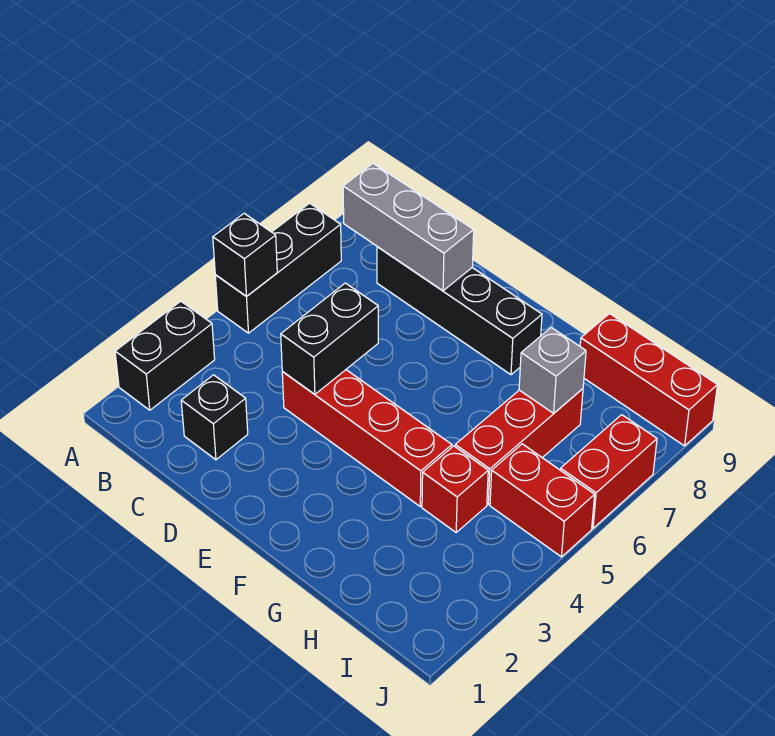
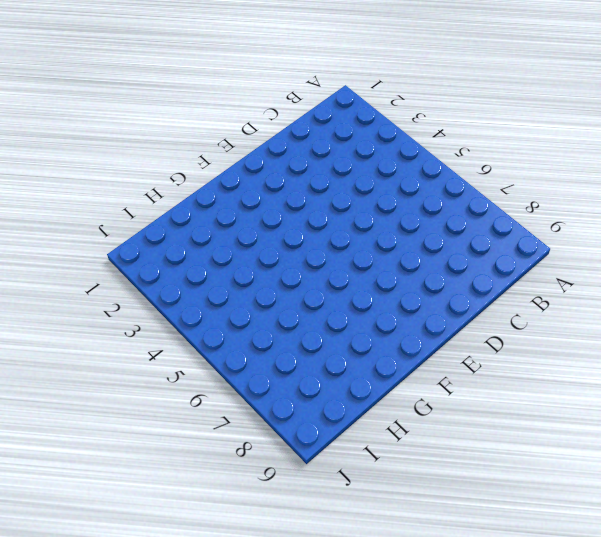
none -> black brick A2:A3 level 1
none -> black brick A5:A7 level 1
none -> black brick C2 level 1

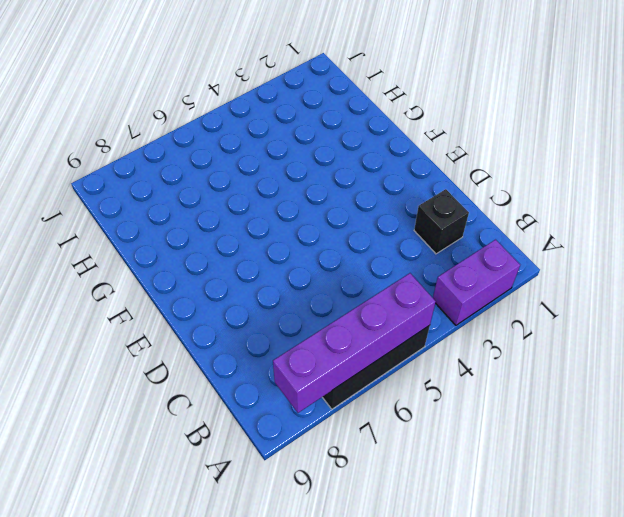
purple brick A2:A3 level 1 -> black brick A2:A3 level 1
purple brick A5:A8 level 2 -> black brick A5 level 2
none -> black brick C8:F8 level 1
none -> red brick D4:G4 level 1
none -> red brick H4 level 1

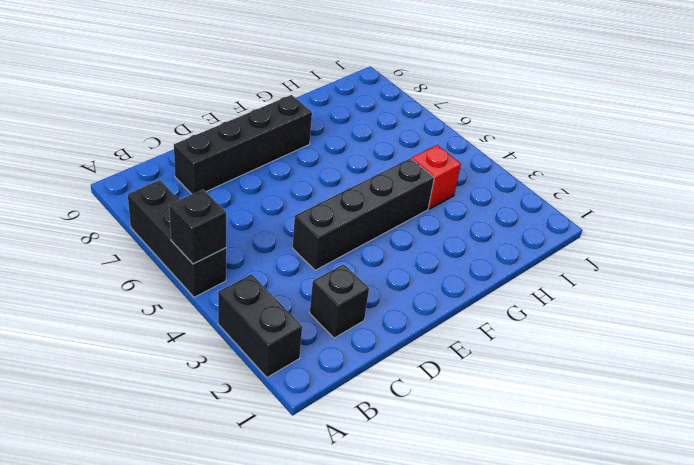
black brick D4:G4 level 1 -> red brick D4:G4 level 1
none -> red brick H5:H7 level 1
none -> red brick H9:J9 level 1
none -> red brick I5:J5 level 1

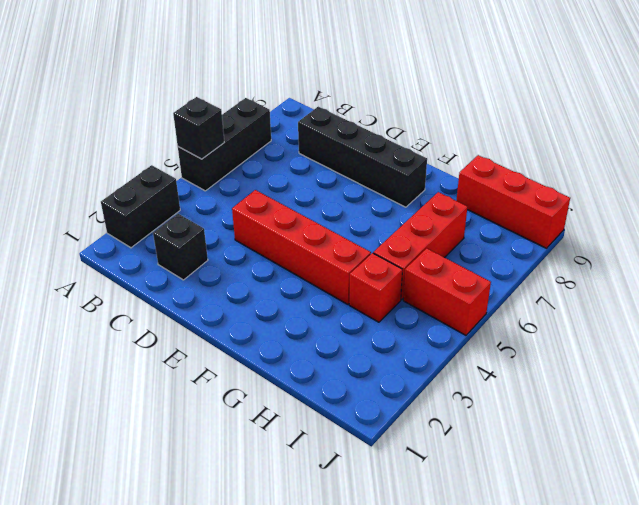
none -> red brick J6:J7 level 1
none -> grey brick B8:D8 level 2
none -> black brick D4:D5 level 2

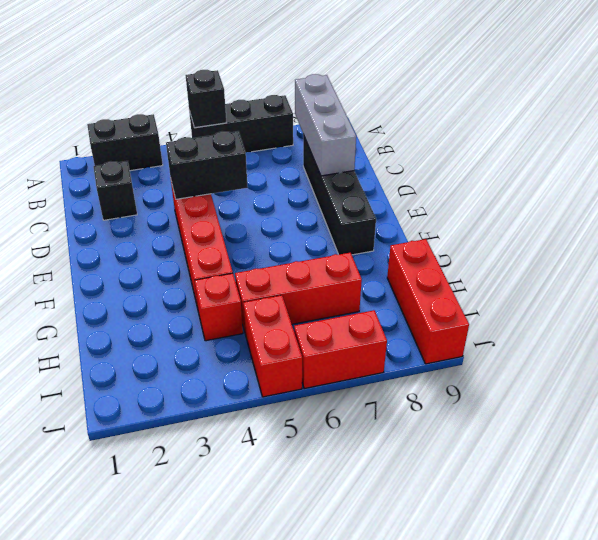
none -> grey brick H7 level 2

